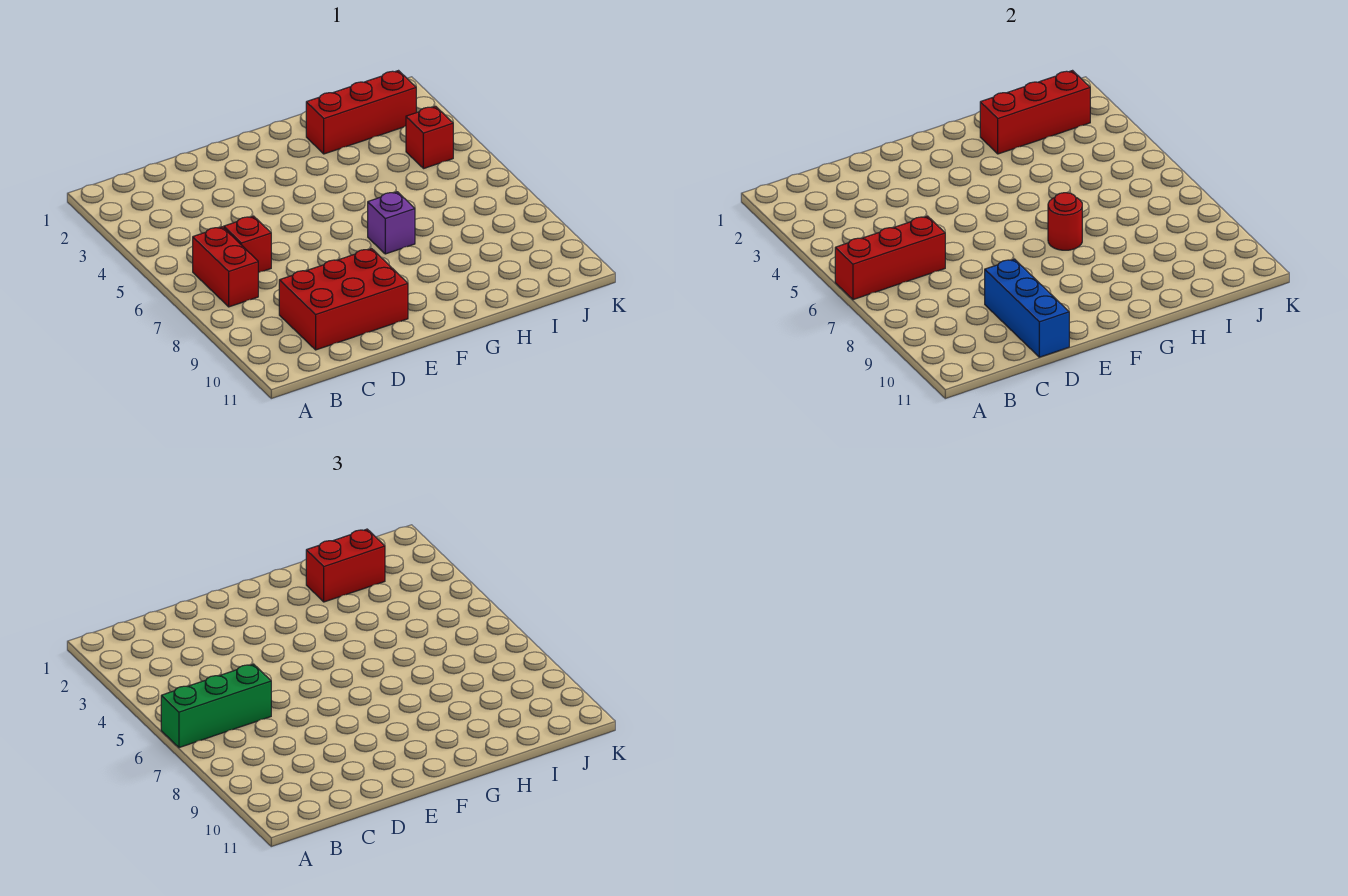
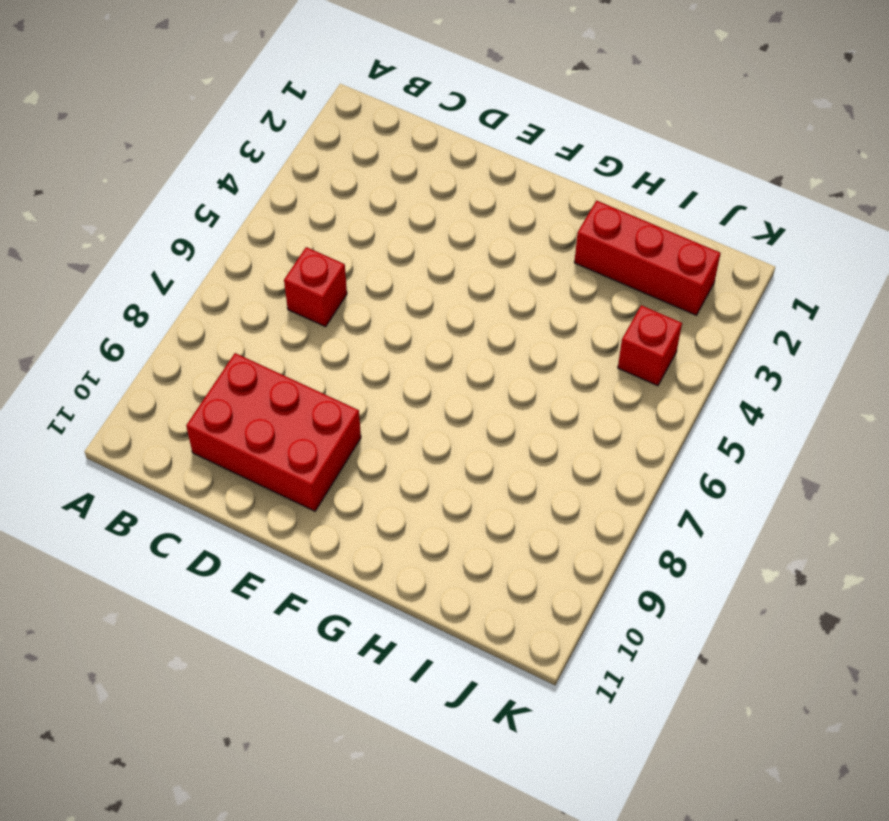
none -> red brick B6:B7 level 1
none -> purple brick G7 level 1
none -> red brick A6:C6 level 2

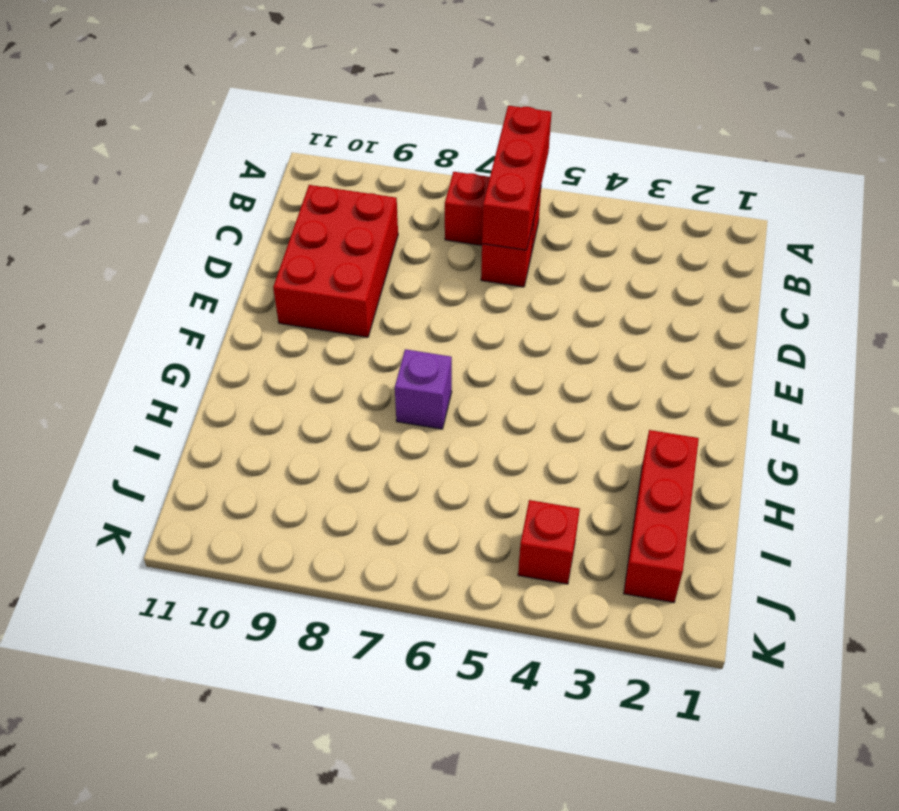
none -> blue brick D9:D11 level 2
none -> red round brick G7 level 2
none -> red brick H2:J2 level 2

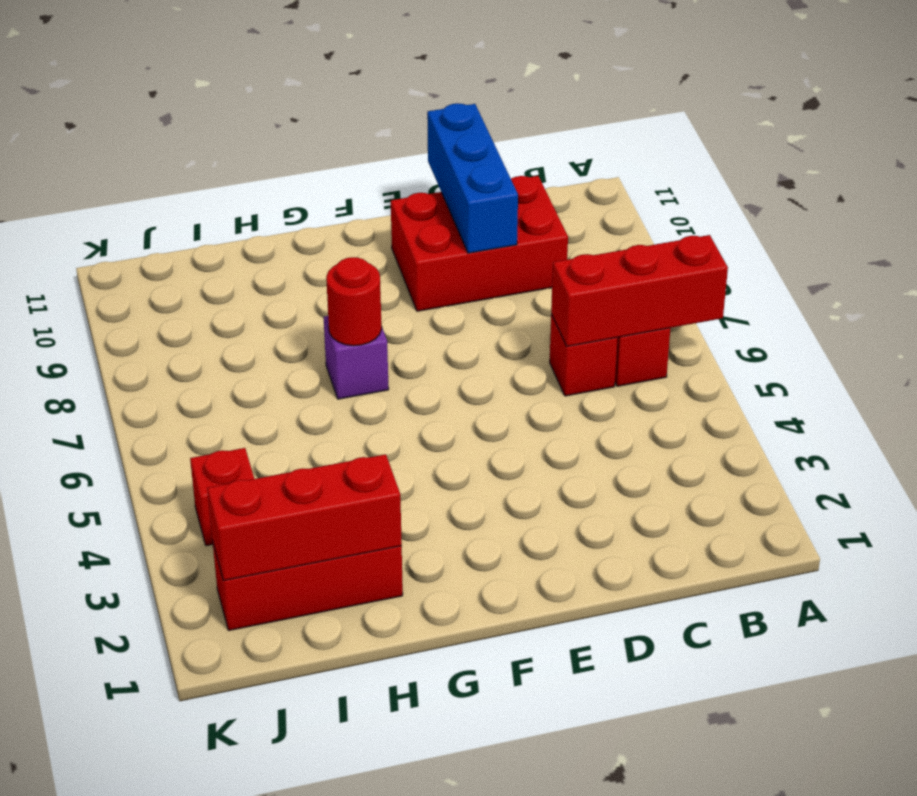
none -> green brick A6:C6 level 3
none -> red brick H2:I2 level 3

